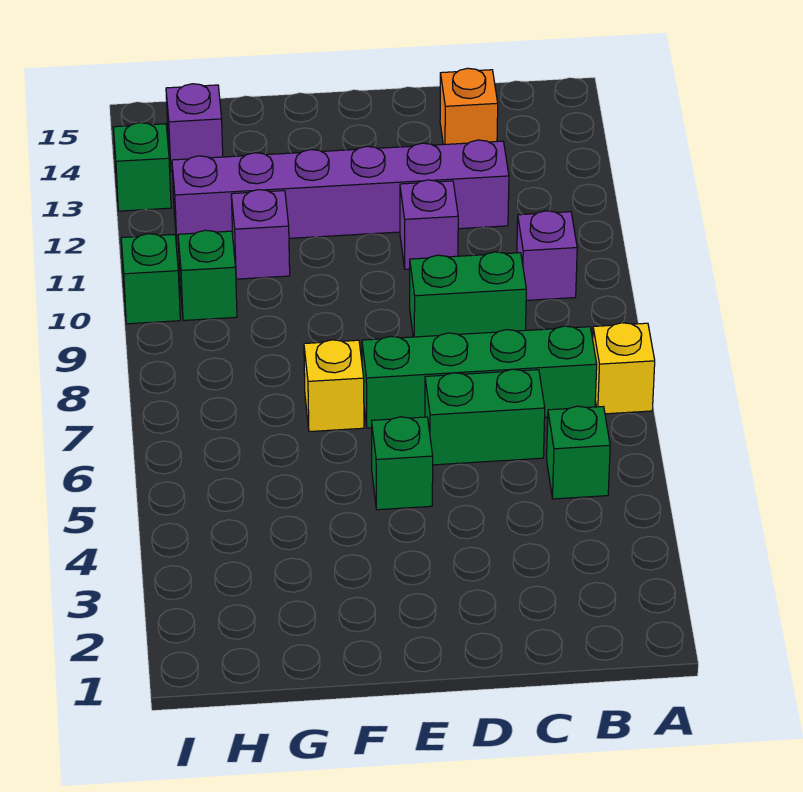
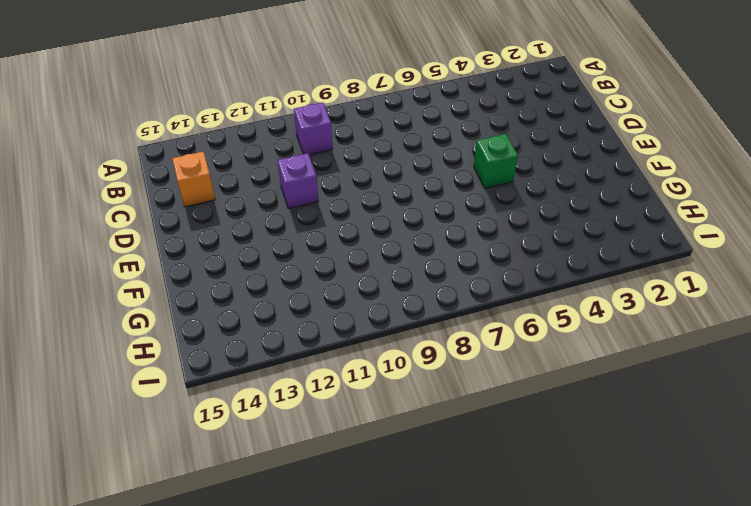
none -> yellow brick A7 level 1
none -> green brick B5 level 1
none -> green brick B7:E7 level 1

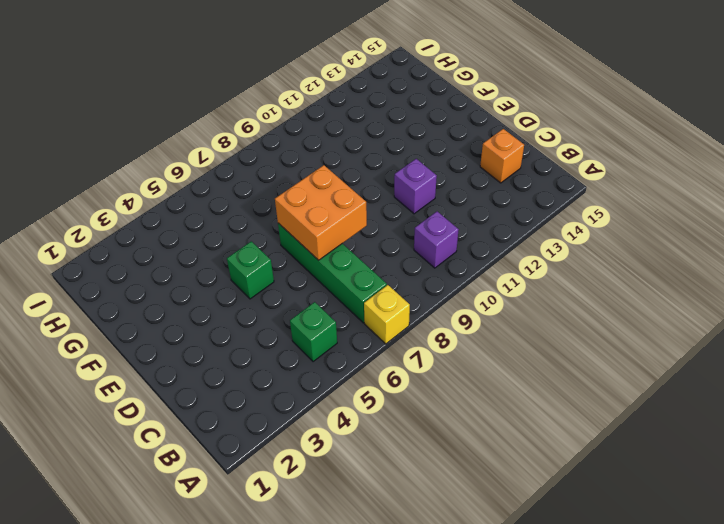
orange brick D7:E8 level 2 -> none
none -> green brick C6:D6 level 1
none -> green brick C9:D9 level 1
none -> purple brick C12:H12 level 1

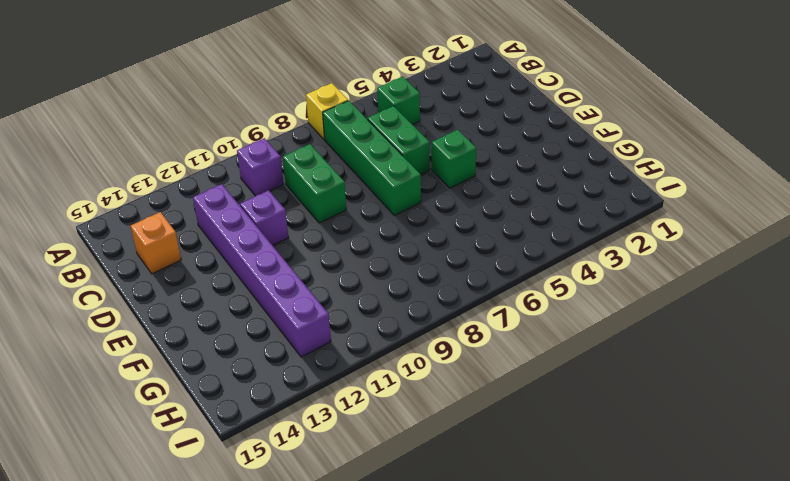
none -> yellow brick F7 level 1
none -> purple brick G11 level 1
none -> green brick H10 level 1

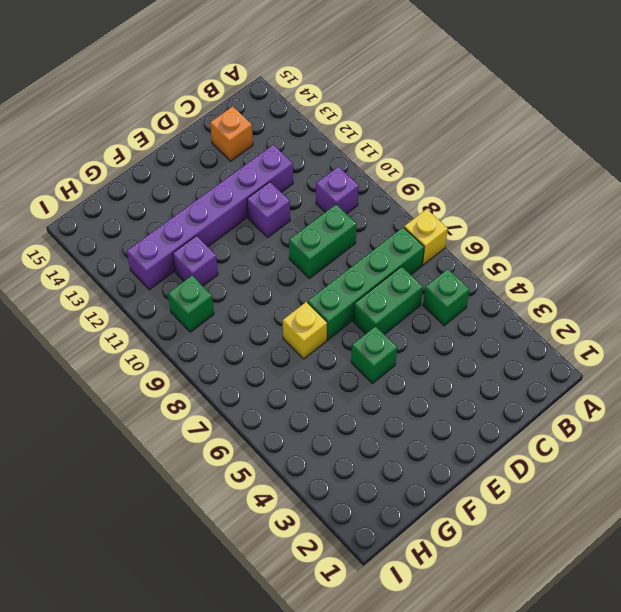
none -> purple brick H14 level 1
none -> green brick I10 level 1
none -> green brick I13 level 1

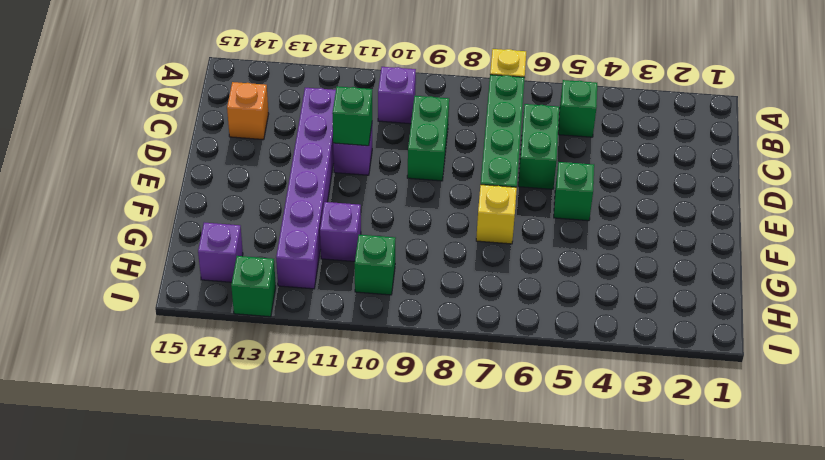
green brick D11 level 2 -> green brick I10 level 1

